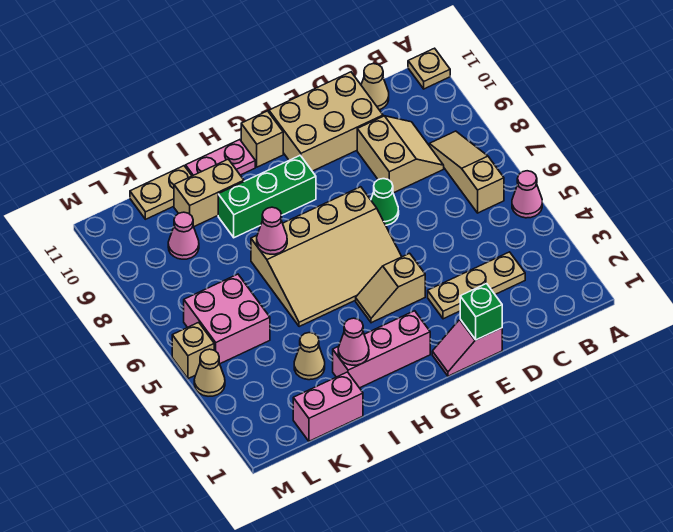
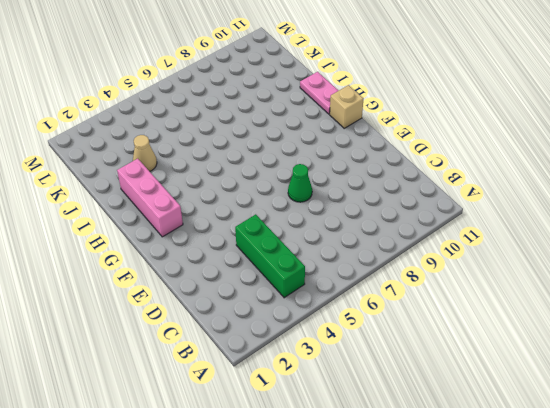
green brick B4:D4 level 1 -> green brick G9:I9 level 1
none -> pink cone A5 level 1
none -> tan plate A11 level 1
none -> tan slope B6:B8 level 1 top 6

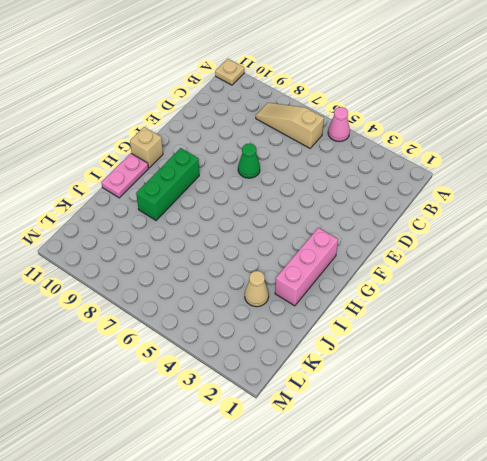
none -> tan plate C3:E3 level 1
none -> tan slope C8:D9 level 1 top D
none -> tan cone C11 level 1

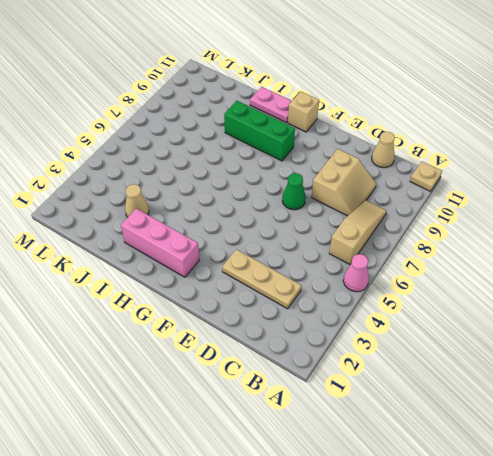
none -> tan brick D10:F11 level 1
none -> pink slope E1:F1 level 1 top E
none -> tan slope F4:G4 level 1 top F

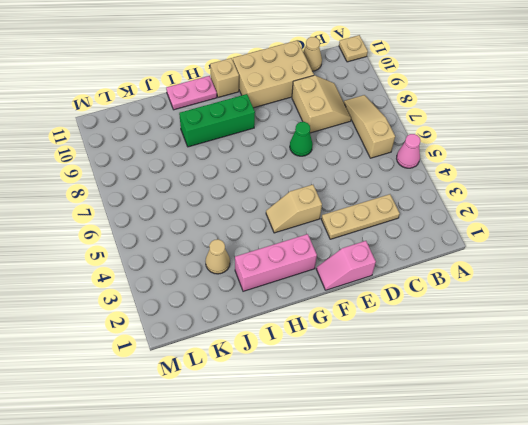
none -> tan slope F5:I7 level 1 top 7
none -> tan brick I10:J10 level 1
none -> pink brick J1:K1 level 1

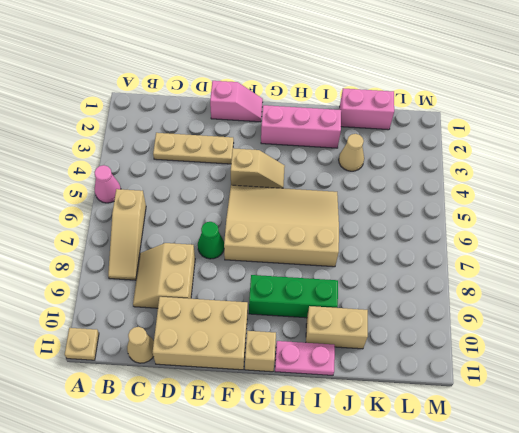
none -> tan plate J11:K11 level 1
none -> pink brick K5:L6 level 1
none -> pink cone K9 level 1

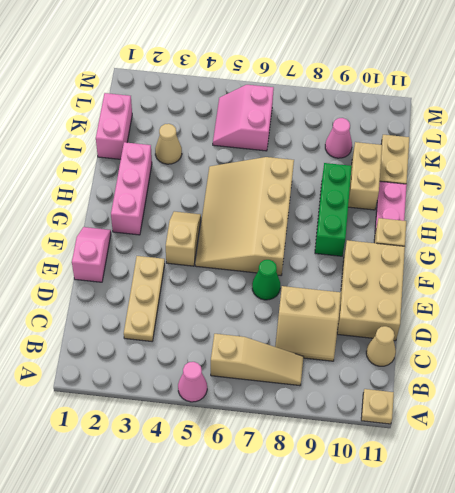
pink slope K5:L6 level 1 top 6 -> pink brick K5:L6 level 1
none -> tan cone M4 level 1
none -> tan brick M5 level 1
none -> green brick E1 level 2

